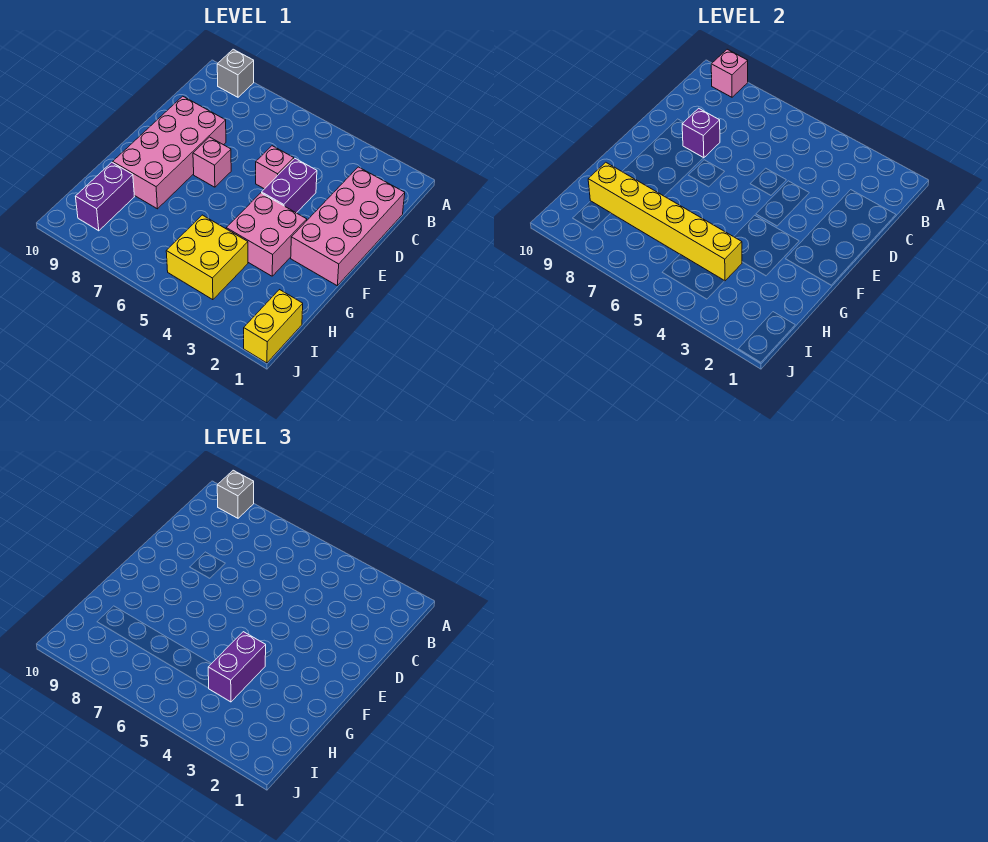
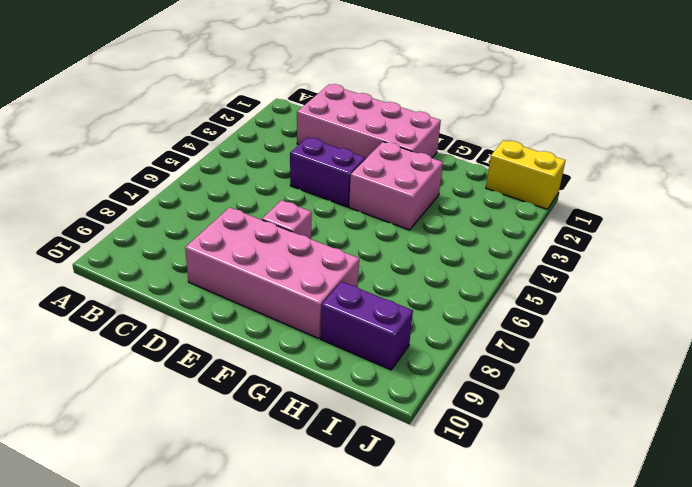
none -> grey brick A9 level 1
none -> pink brick D5 level 1
none -> yellow brick H4:I5 level 1

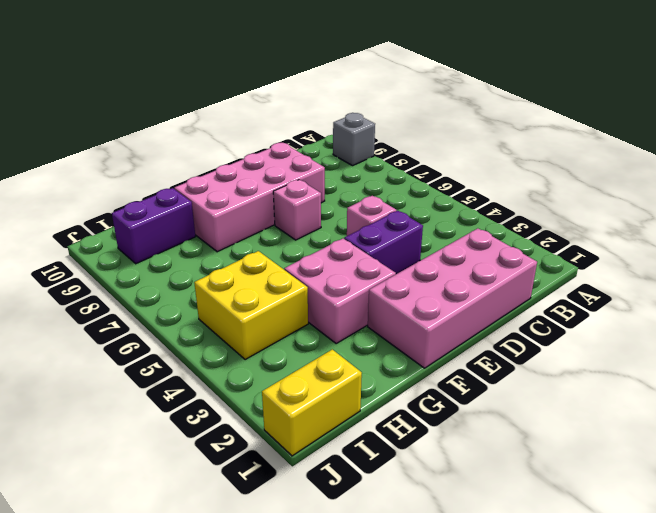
none -> pink brick A9 level 2
none -> purple brick D8 level 2
none -> yellow brick H4:H9 level 2

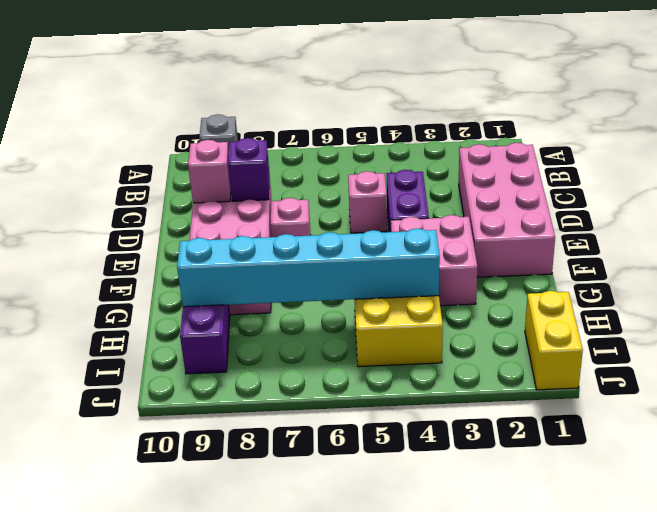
pink brick D9 level 2 -> pink brick A9 level 2
cyan brick H4:H9 level 2 -> yellow brick H4:H9 level 2
none -> grey brick A9 level 3
none -> purple brick G4:H4 level 3

